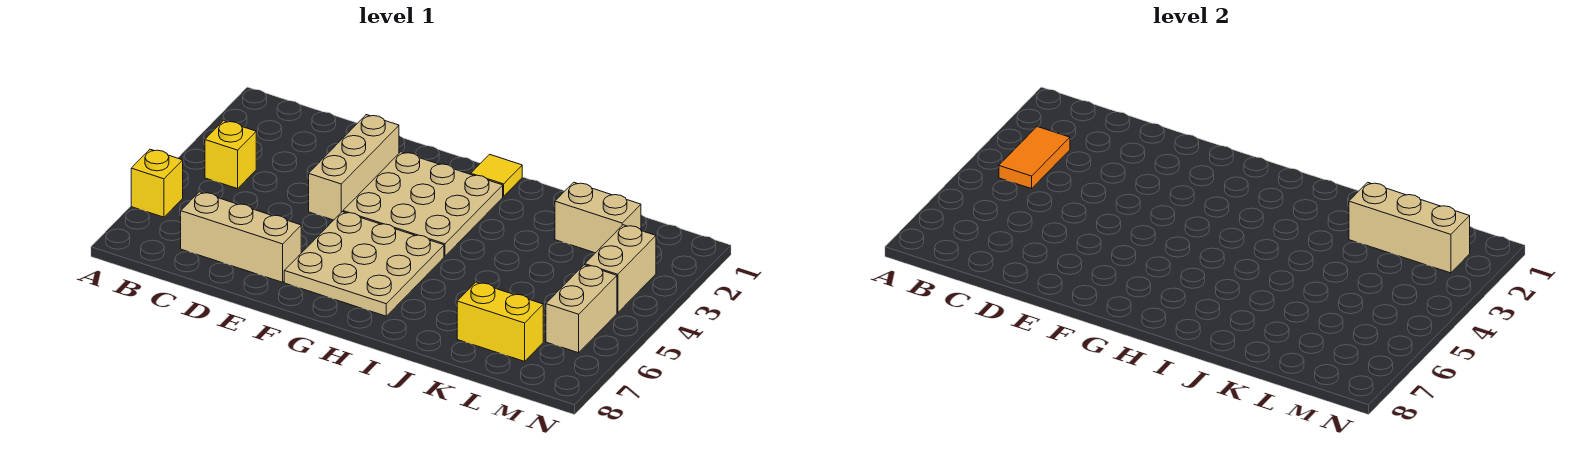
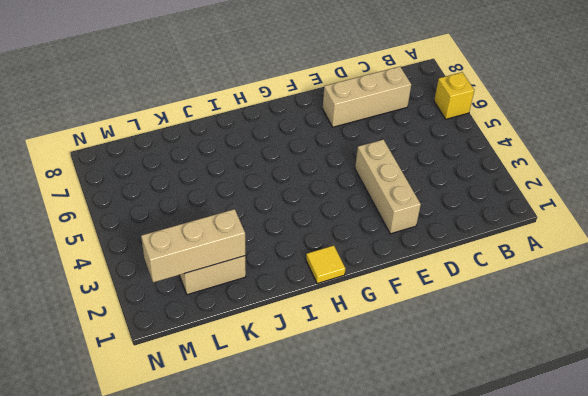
none -> yellow brick B4 level 1
none -> tan plate F2:H4 level 1
none -> tan plate F5:H7 level 1

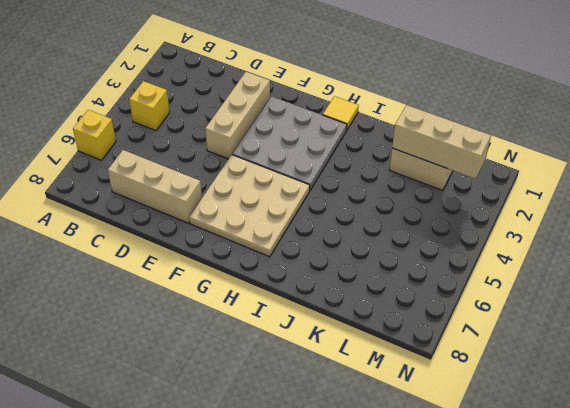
grey plate F2:H4 level 1 -> tan plate F2:H4 level 1
none -> yellow brick K7:L7 level 1
none -> tan brick M3:M4 level 1
none -> tan brick M5:M6 level 1

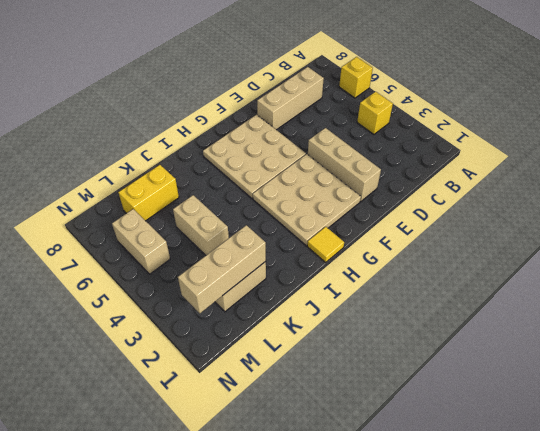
tan brick K4:K5 level 1 -> tan brick M3:M4 level 1
none -> orange tile B3:B4 level 2

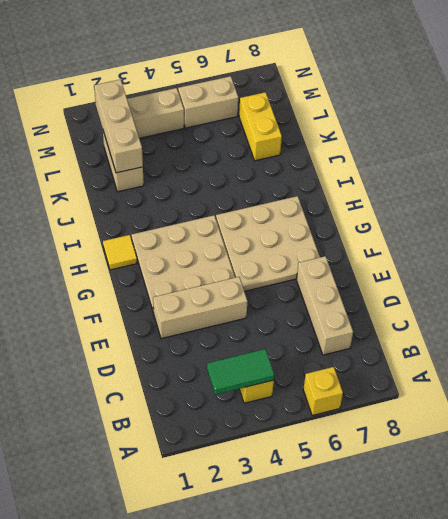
green tile B3:B4 level 2 -> orange tile B3:B4 level 2

